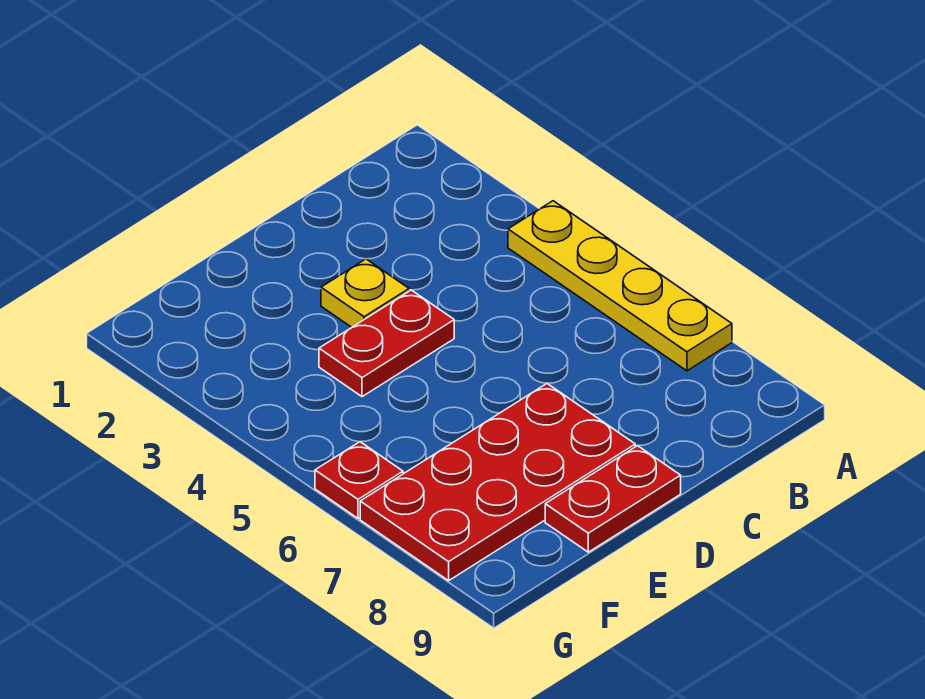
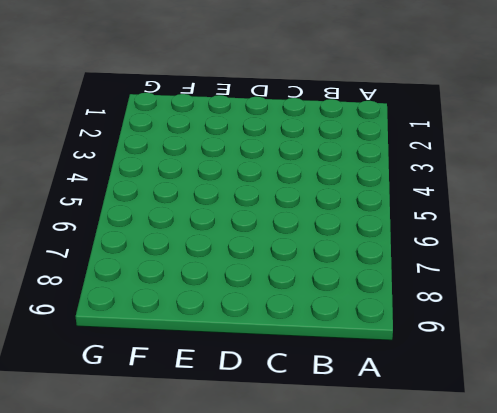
none -> yellow plate A4:A7 level 1
none -> yellow plate D3 level 1

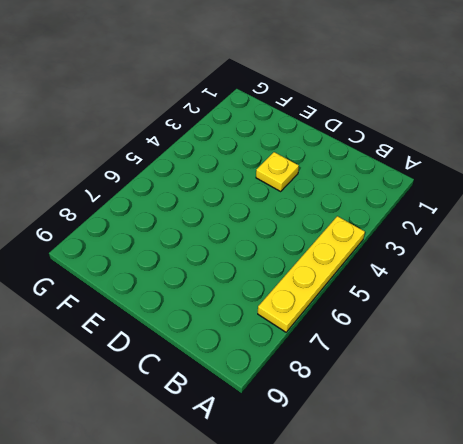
none -> red plate D4:E4 level 1
none -> red plate D7:G8 level 1

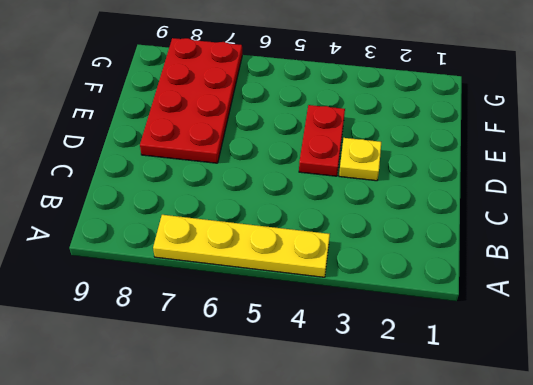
none -> red plate D9:E9 level 1
none -> red plate G6 level 1

